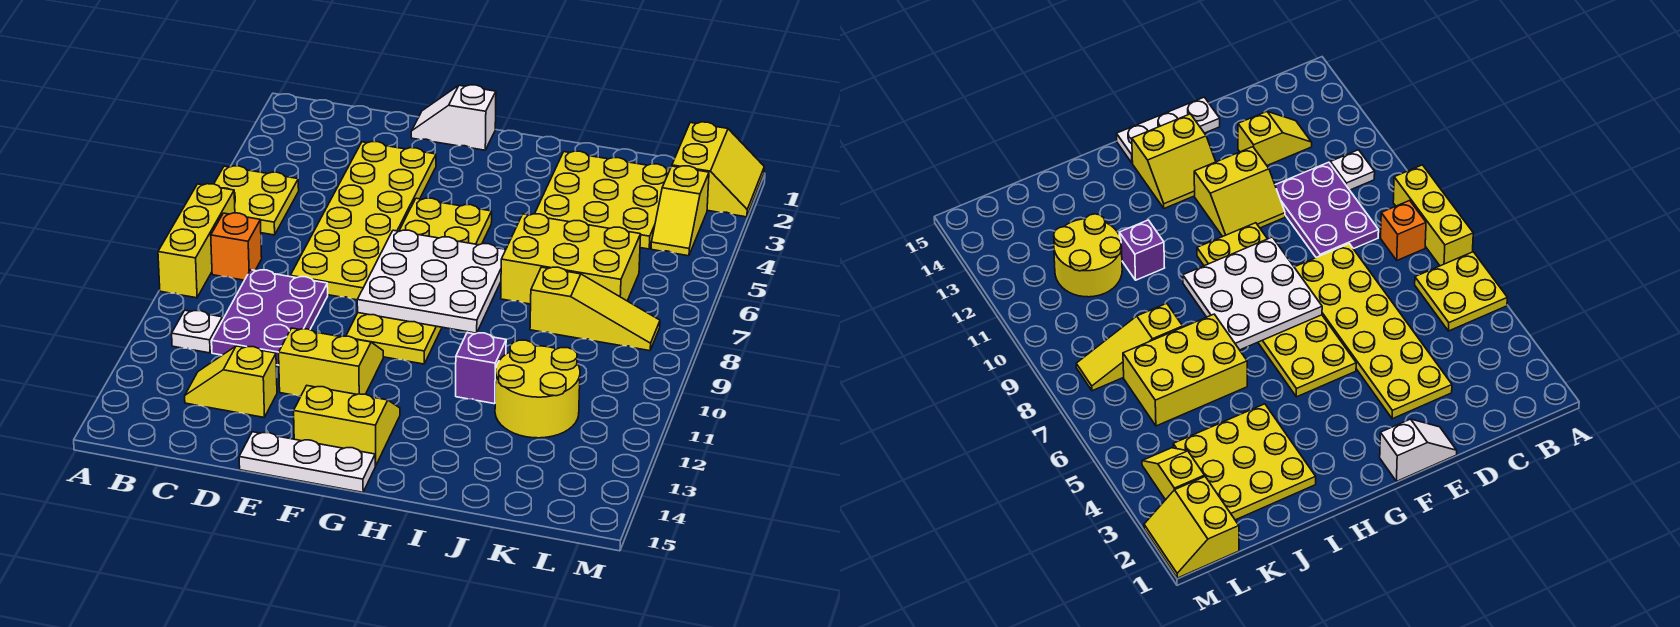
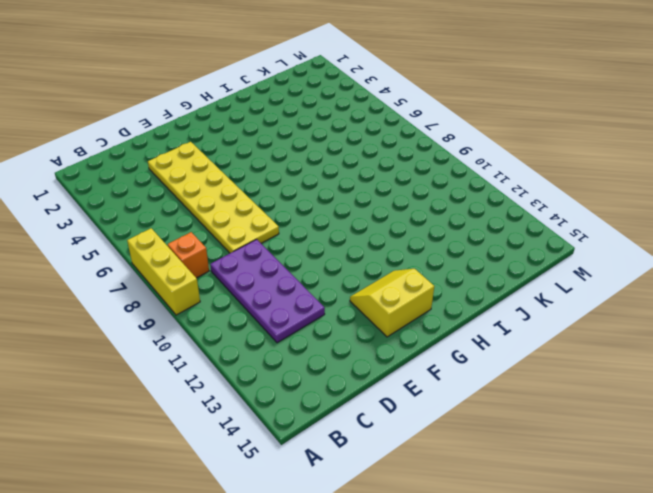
purple plate C9:D12 level 1 -> purple plate C9:D11 level 1
none -> yellow plate A5:B6 level 1
none -> white plate B11 level 1
none -> yellow slope C13:D13 level 1 top D

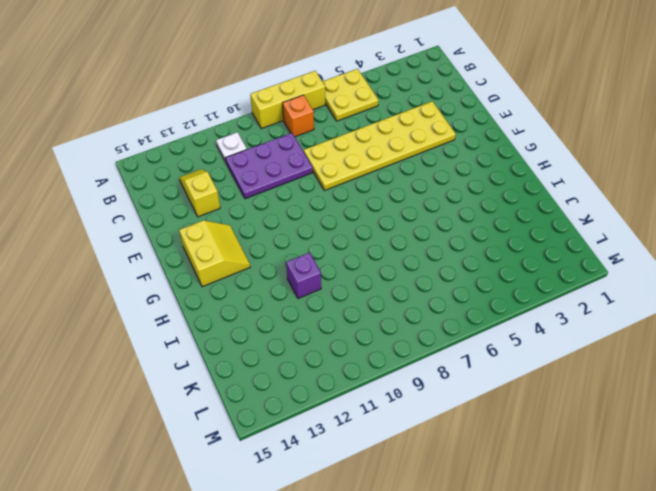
none -> white slope E1:F1 level 1 top F
none -> yellow slope E11:F12 level 1 top 12
none -> white plate E15:G15 level 1

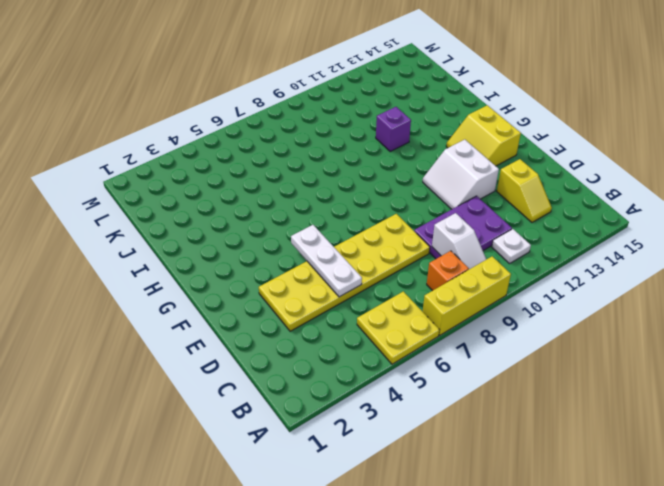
white slope B9:C9 level 2 top C -> white slope E1:F1 level 1 top F
white plate D5:F5 level 2 -> white plate E15:G15 level 1
white slope E11:F12 level 1 top 12 -> yellow slope E11:F12 level 1 top 12
none -> yellow plate F5:G10 level 1
none -> yellow plate I2:K4 level 1
none -> yellow brick I6:K7 level 1

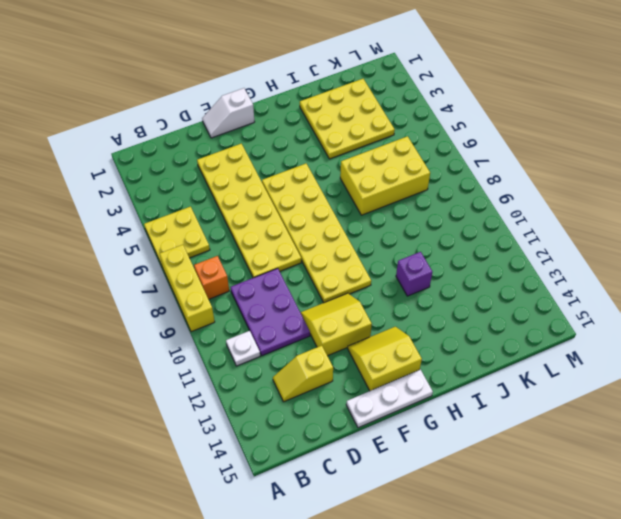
none -> yellow slope J8:L8 level 1 top J
none -> yellow round brick J11:K12 level 1
none -> yellow slope L1:M2 level 1 top L

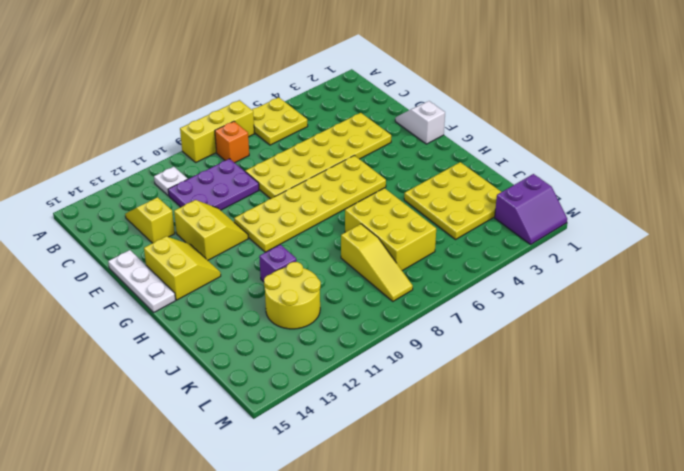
purple slope L1:M2 level 1 top L -> yellow slope L1:M2 level 1 top L
none -> yellow slope L3:L4 level 1 top 3
none -> white plate F7:H9 level 2

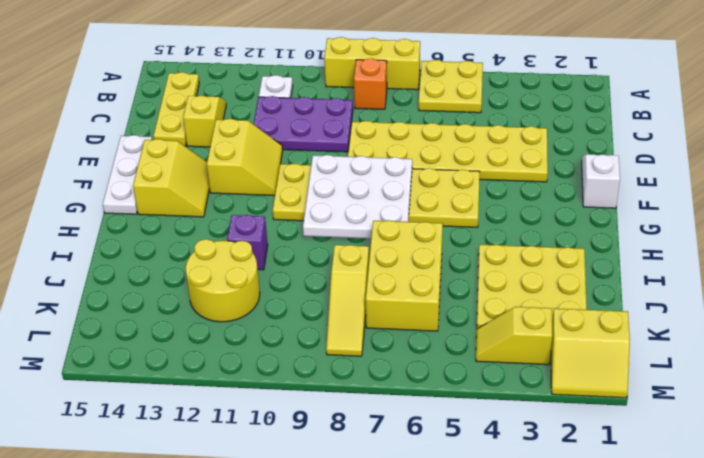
yellow plate B14:D14 level 1 -> none

